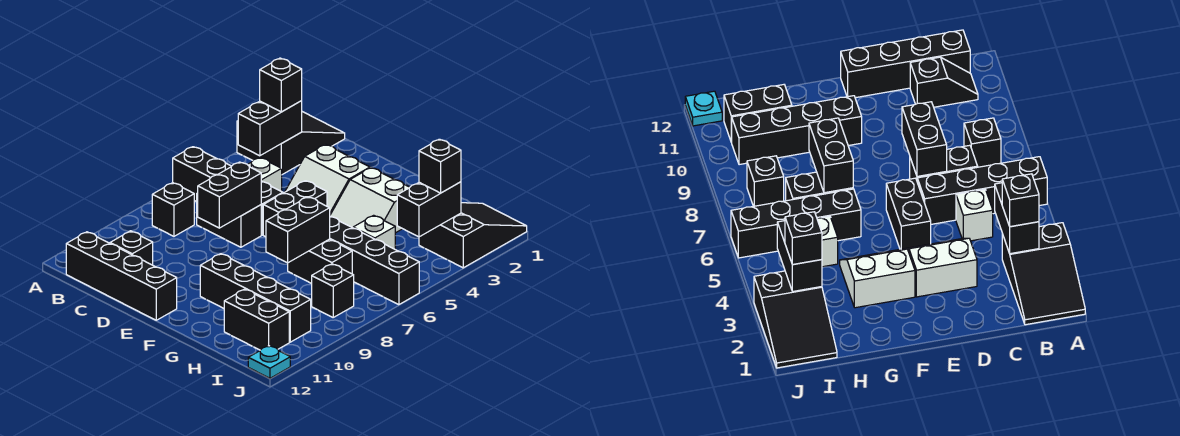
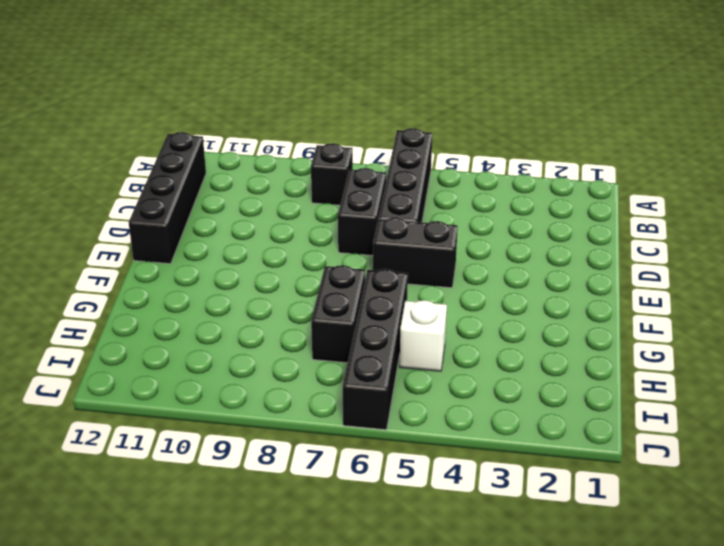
none -> black slope A1:B3 level 1 top 3
none -> black slope B11:C11 level 1 top C
none -> white brick C5 level 1

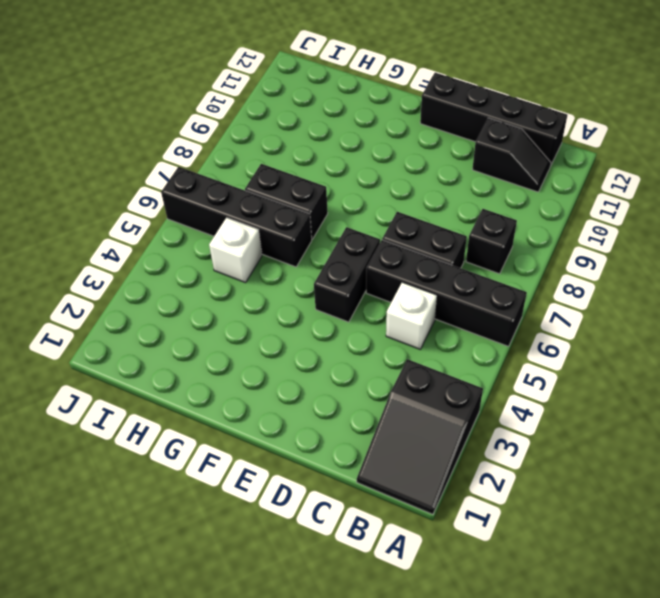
none -> white slope D3:E4 level 1 top 3
none -> white slope F3:G4 level 1 top 3
none -> black brick F10:I10 level 1

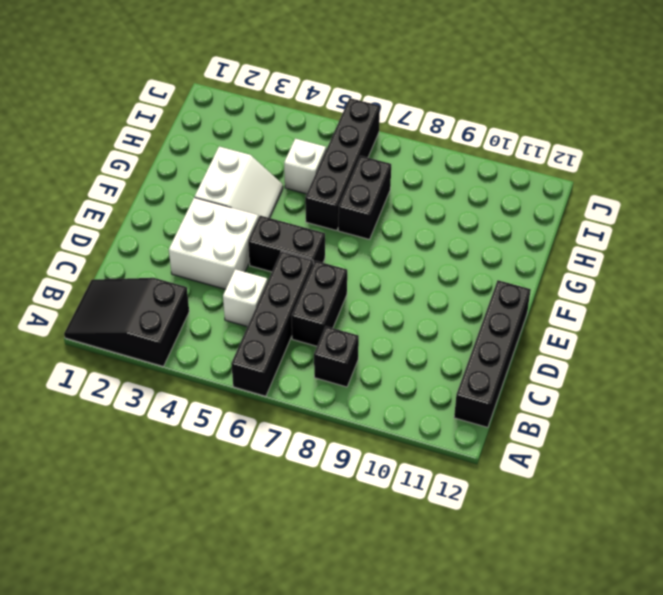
white brick D3:E4 level 1 -> white slope D3:E4 level 1 top 3
none -> black slope B11:C11 level 1 top C
none -> black brick F10:I10 level 1
none -> black brick H11:I11 level 1

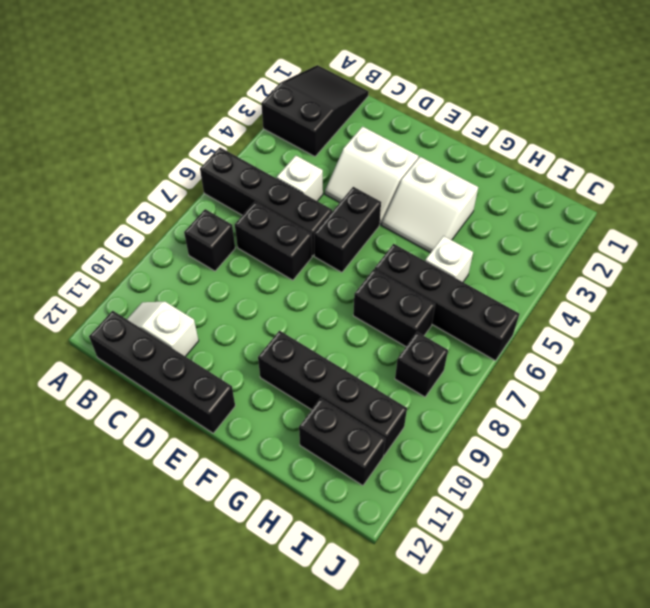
white slope B11:C11 level 1 top C -> black slope B11:C11 level 1 top C
none -> black slope I1:J3 level 1 top 3
none -> cyan plate J12 level 1
none -> black brick B3:B4 level 2

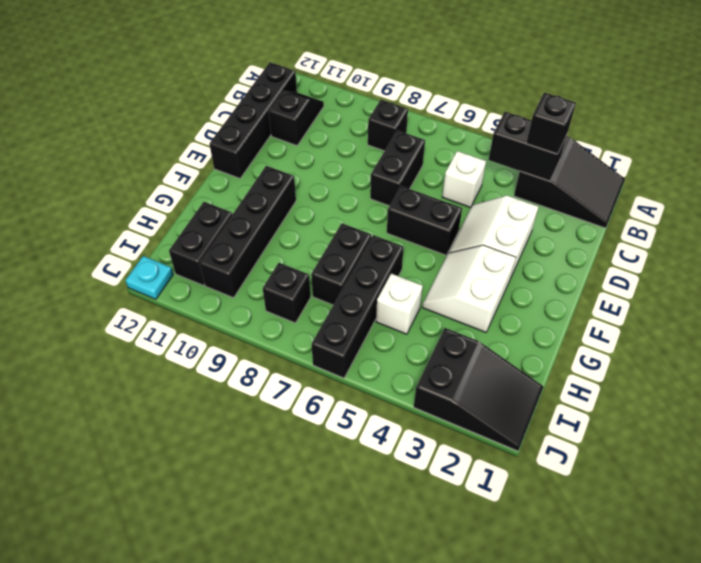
none -> black brick A6:D6 level 1
none -> black brick D7:D8 level 2
none -> black brick G7:G8 level 2

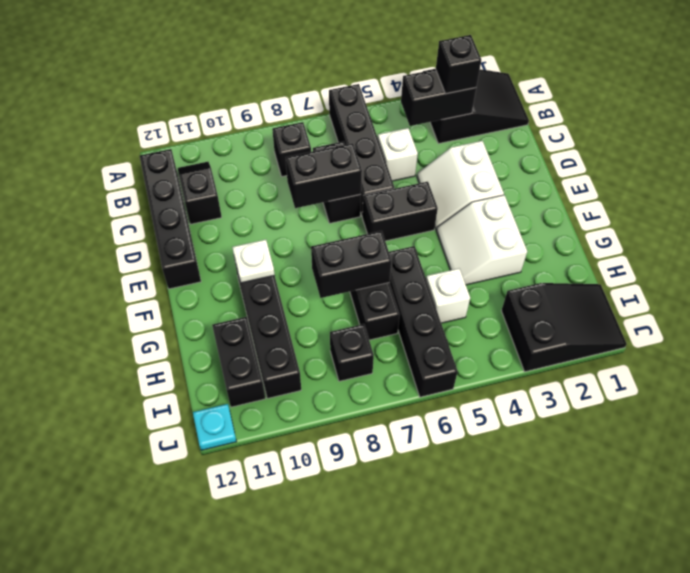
white plate F10 level 2 -> none
none -> black brick I3:I4 level 2
none -> black brick I3 level 3

